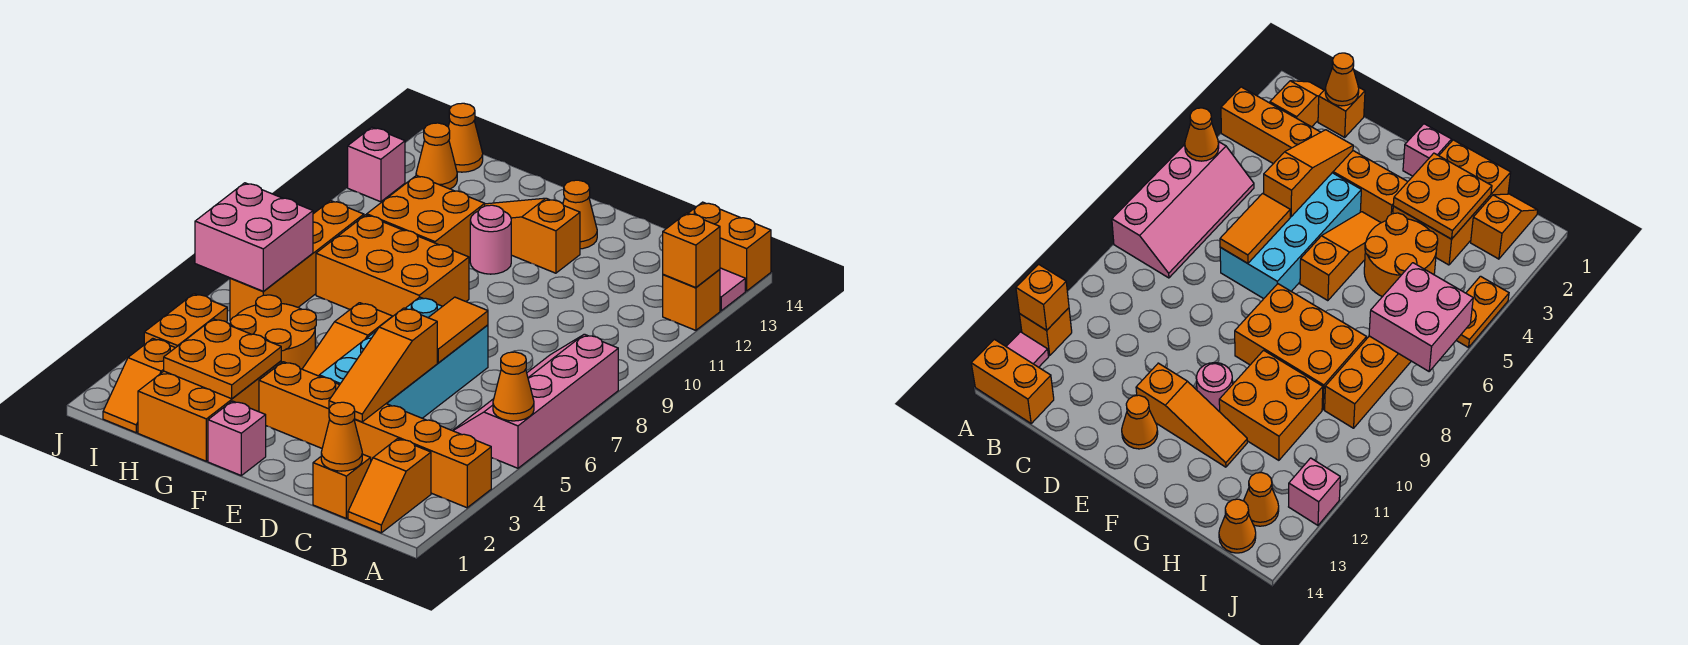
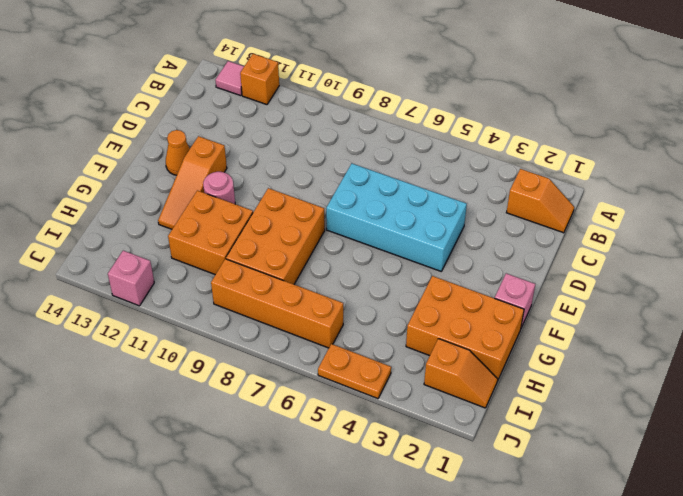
none -> orange brick A3:F3 level 1
none -> pink slope A5:B8 level 1 top A
none -> orange brick A14:B14 level 1
none -> orange brick C1 level 1

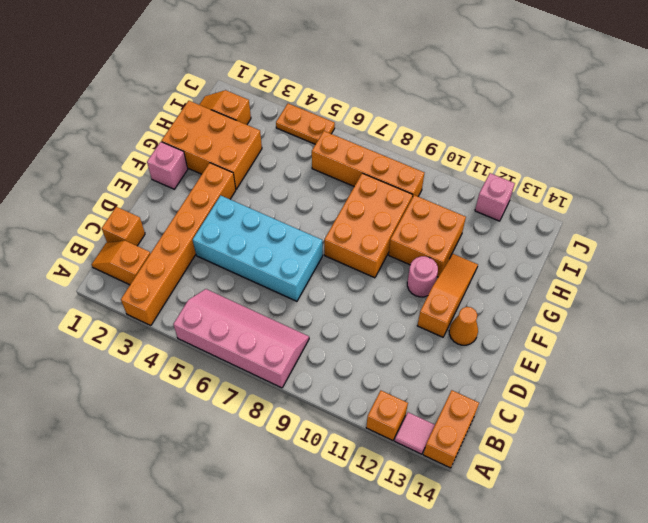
none -> orange slope F4:F6 level 1 top 6
none -> orange round brick G4:H5 level 1
none -> orange cone I13 level 1
none -> orange cone I14 level 1

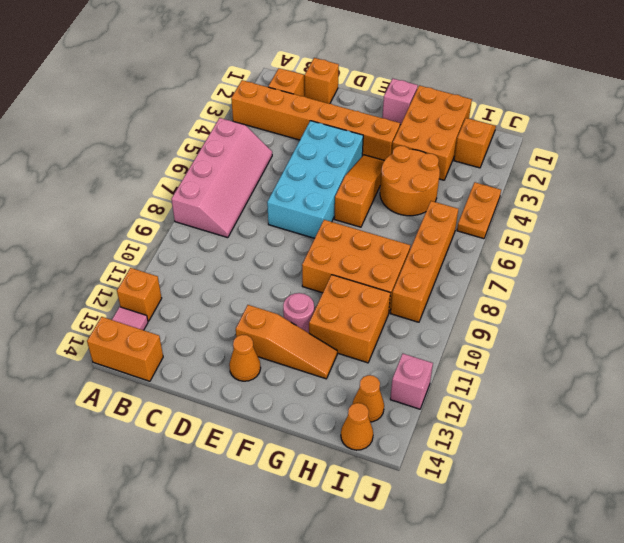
none -> orange cone A5 level 2
none -> orange brick A12 level 2
none -> orange cone C1 level 2
none -> orange slope D3:D5 level 2 top 5

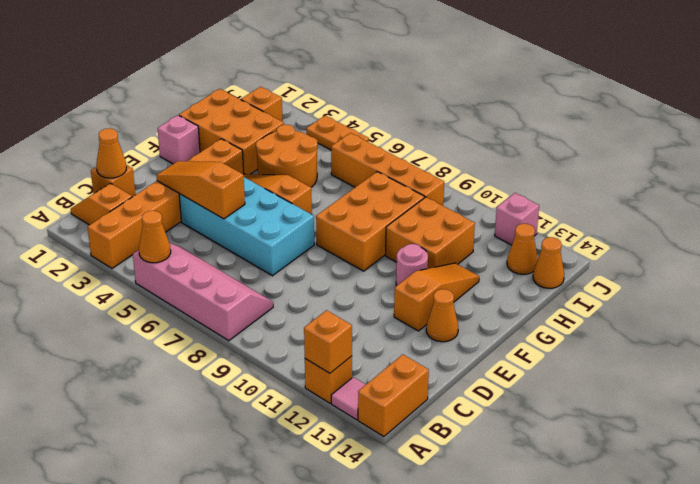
none -> orange tile D6:D7 level 2
none -> orange plate G2:H3 level 2
none -> pink brick I6:J7 level 2

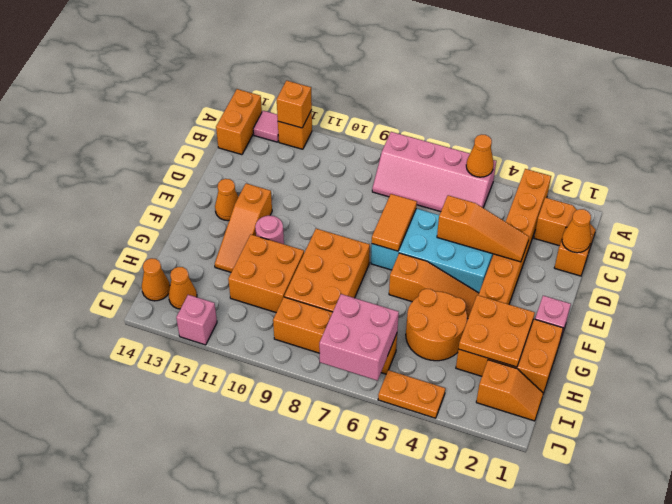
orange tile D7:E7 level 2 -> orange tile D6:D7 level 2

